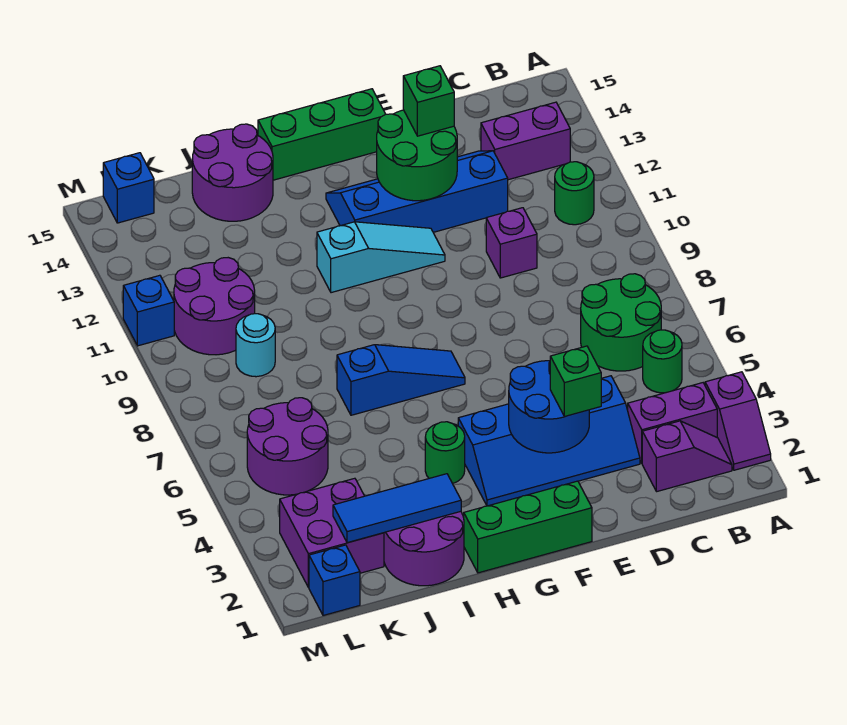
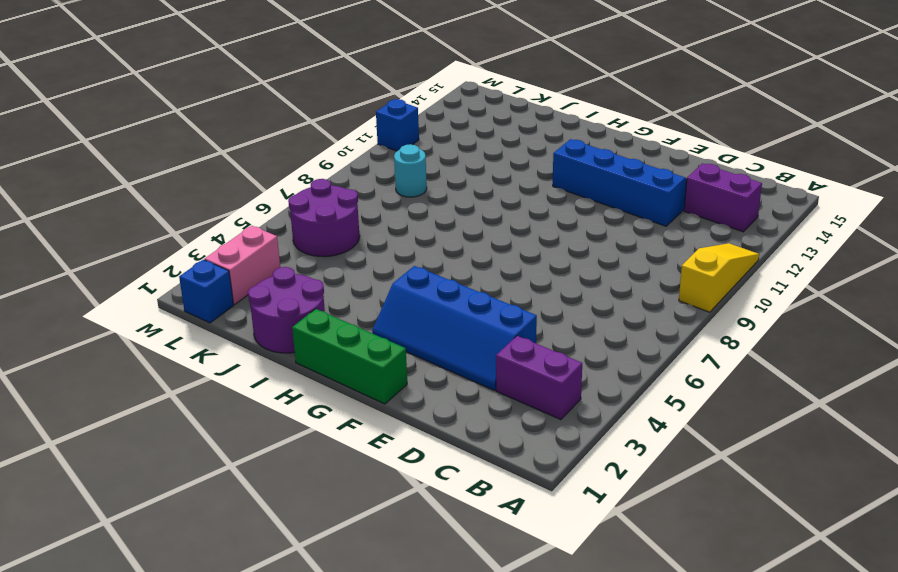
yellow slope A9:A11 level 1 top 9 -> none
pink brick L2:L3 level 1 -> purple brick K2:L3 level 1
none -> purple slope A2:A3 level 1 top 3
none -> purple slope B2:C2 level 1 top C
none -> green round brick B5 level 1

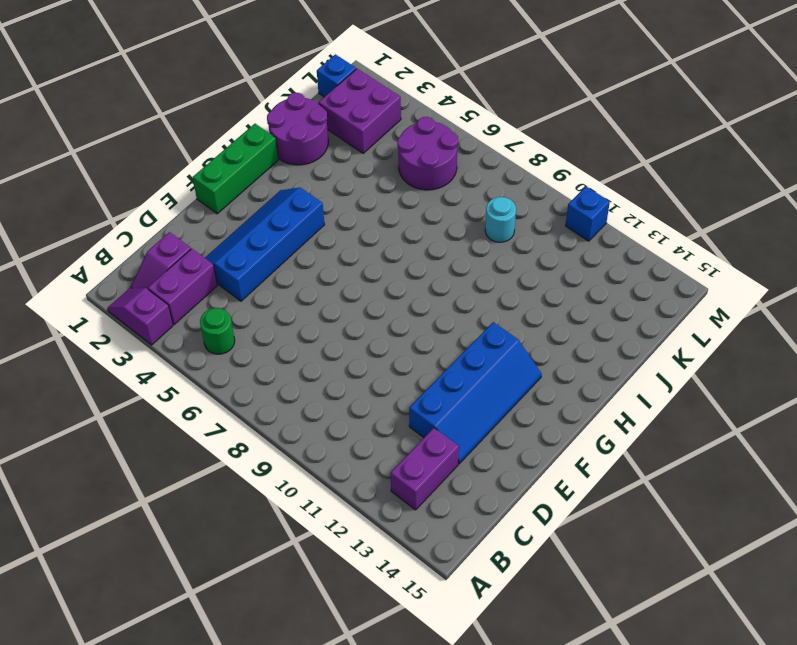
none -> green round brick B6:C7 level 1
none -> green round brick B11 level 1
none -> purple brick D10 level 1

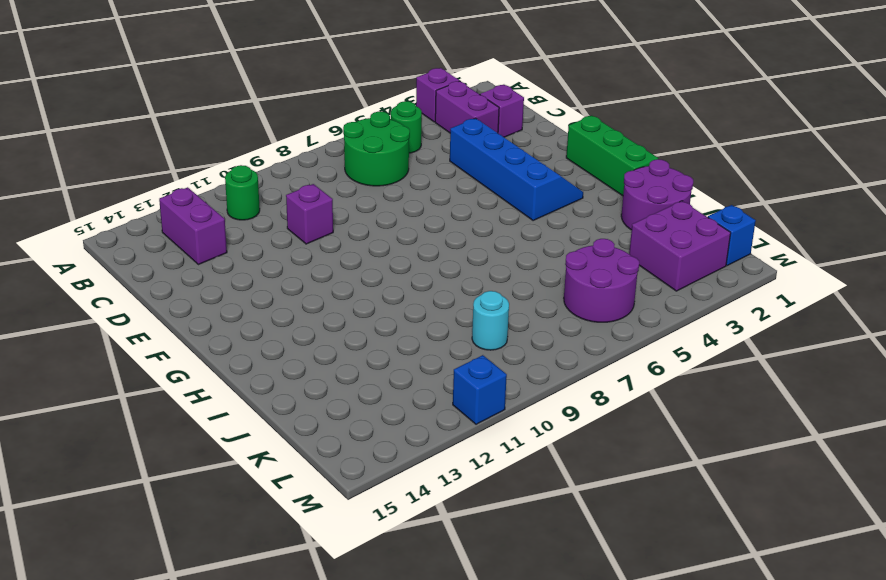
none -> blue slope D12:G13 level 1 top 12
none -> cyan slope F11:H11 level 1 top H
none -> green brick F15:H15 level 1

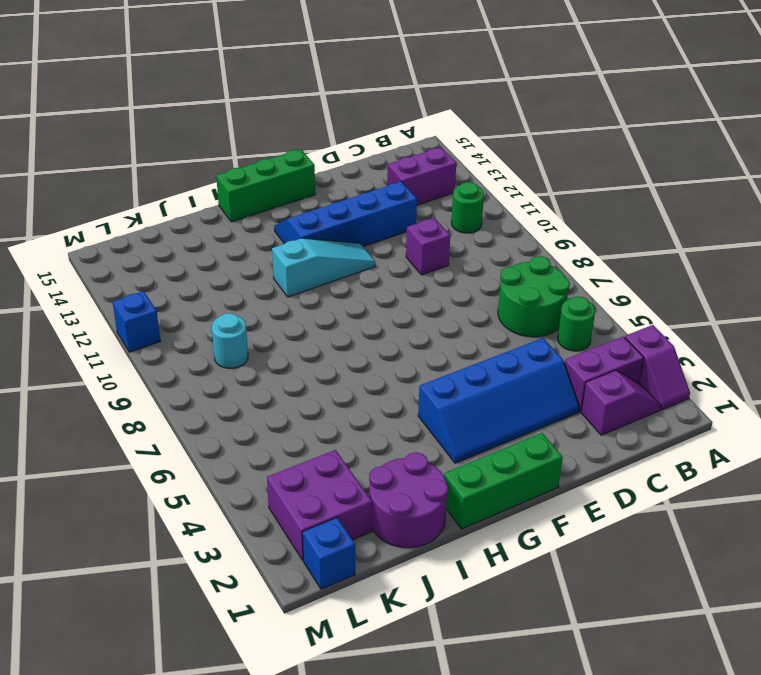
none -> blue slope G7:I7 level 1 top I
none -> green round brick H4 level 1
none -> purple round brick I14:J15 level 1

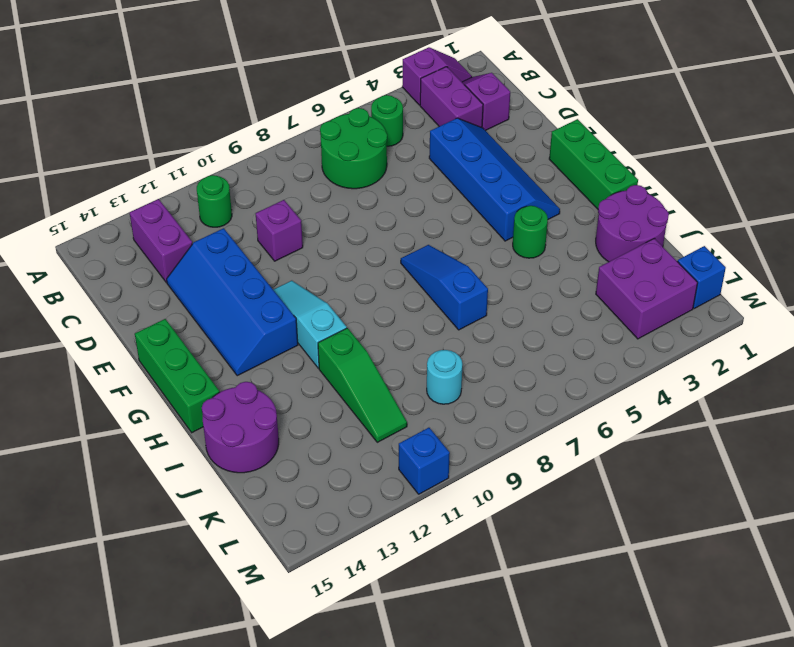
green slope I11:K11 level 1 top I -> purple round brick K10:L11 level 1
none -> purple round brick K5:L6 level 1
none -> blue brick L15 level 1
none -> blue round brick E3:F4 level 2

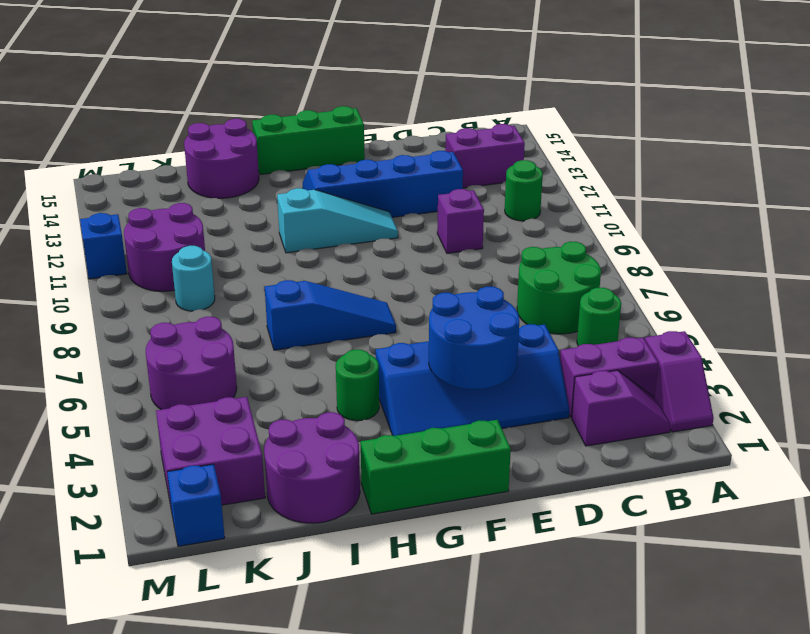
none -> blue brick L15 level 1
none -> green round brick E12:F13 level 2
none -> blue tile I2:K2 level 2

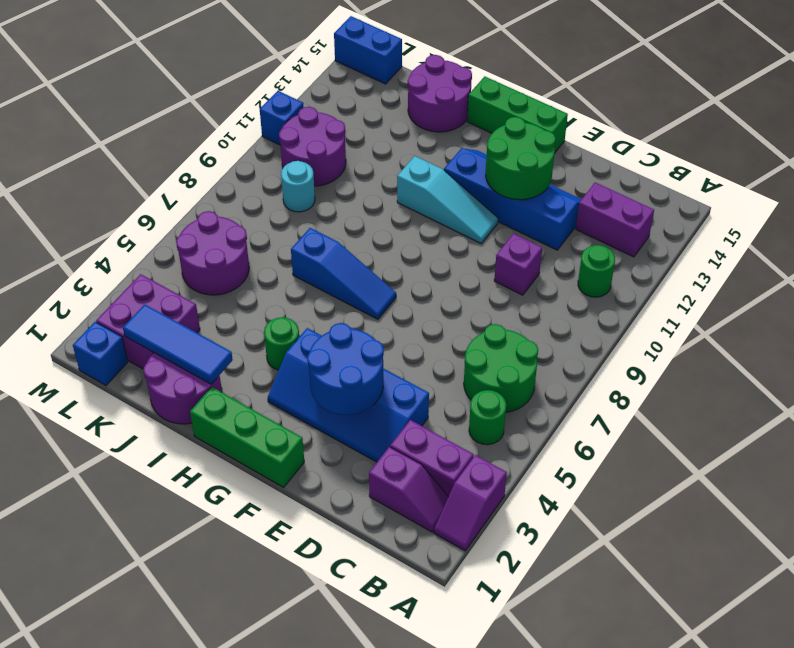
blue brick L15:M15 level 1 -> blue brick L15 level 1
none -> green brick E3 level 3
none -> green brick E13 level 3

